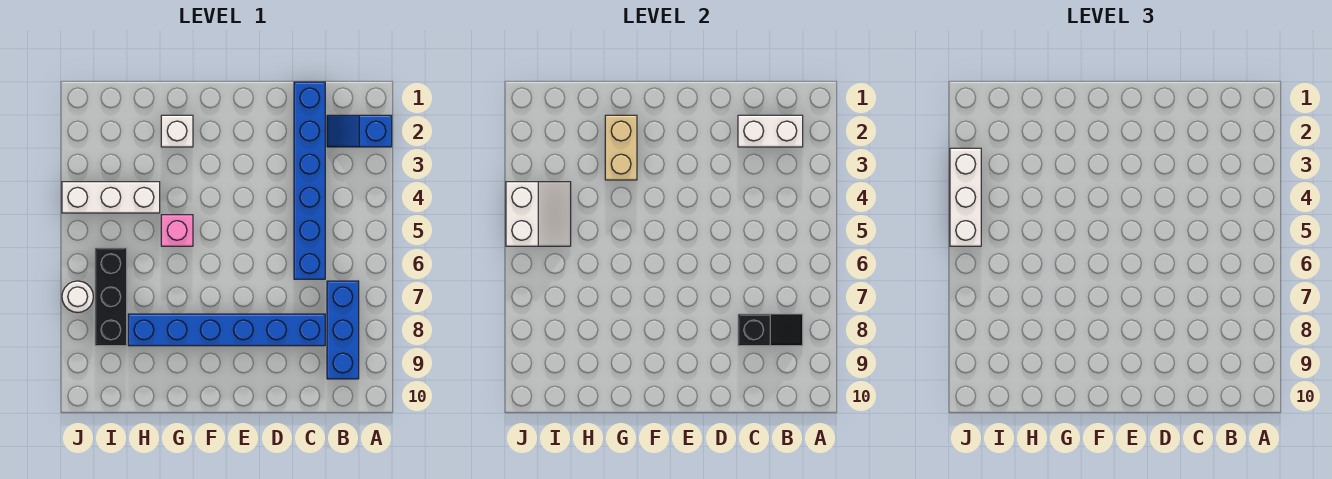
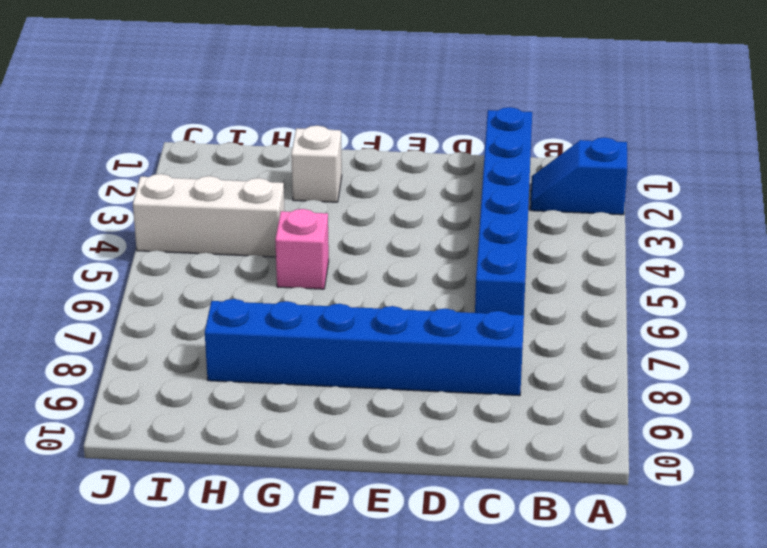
none -> blue brick B7:B9 level 1
none -> black brick I6:I8 level 1
none -> white round brick J7 level 1

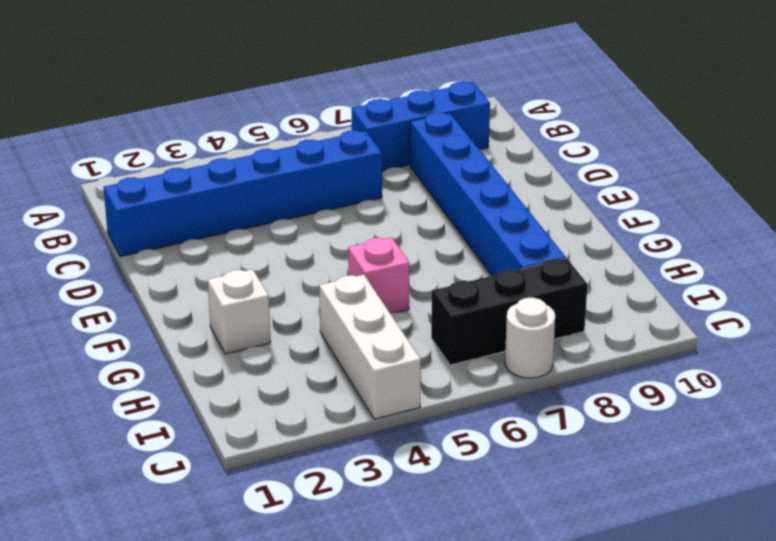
none -> blue slope A2:B2 level 1 top A
none -> white brick B2:C2 level 2
none -> black slope B8:C8 level 2 top C

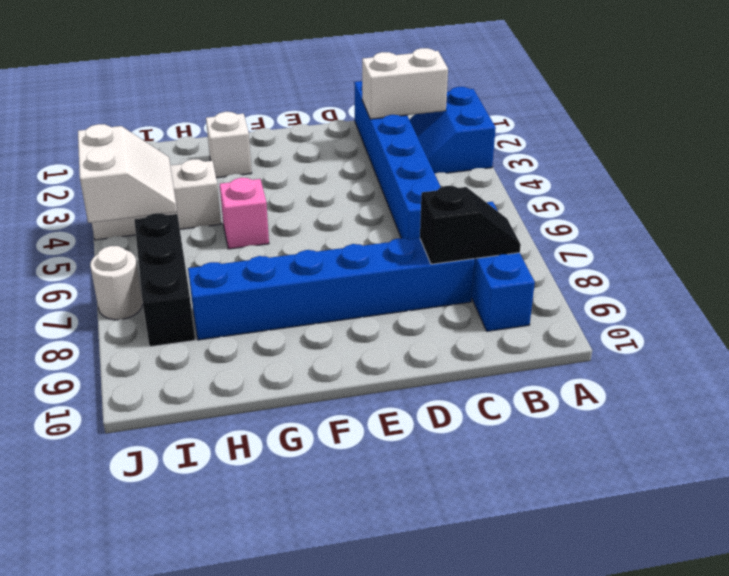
blue slope A2:B3 level 1 top A -> blue slope A2:B2 level 1 top A
none -> tan brick G2:G3 level 2
none -> white brick J3:J5 level 3

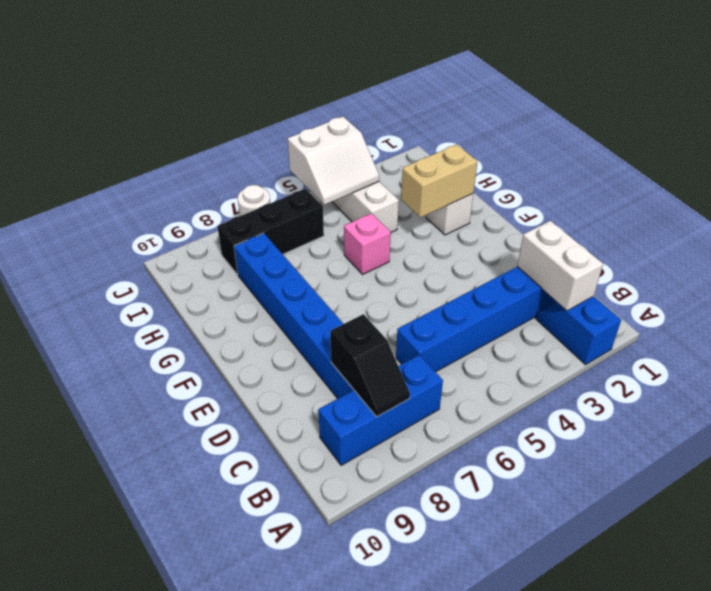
none -> white brick J3:J5 level 3

